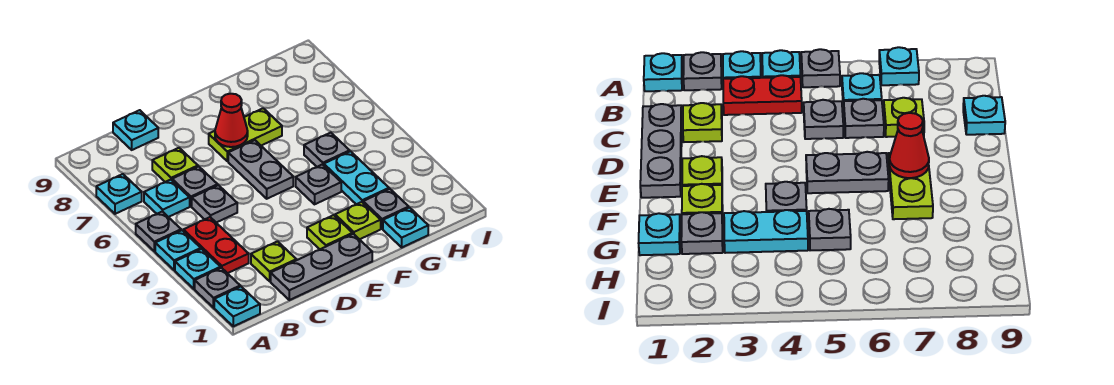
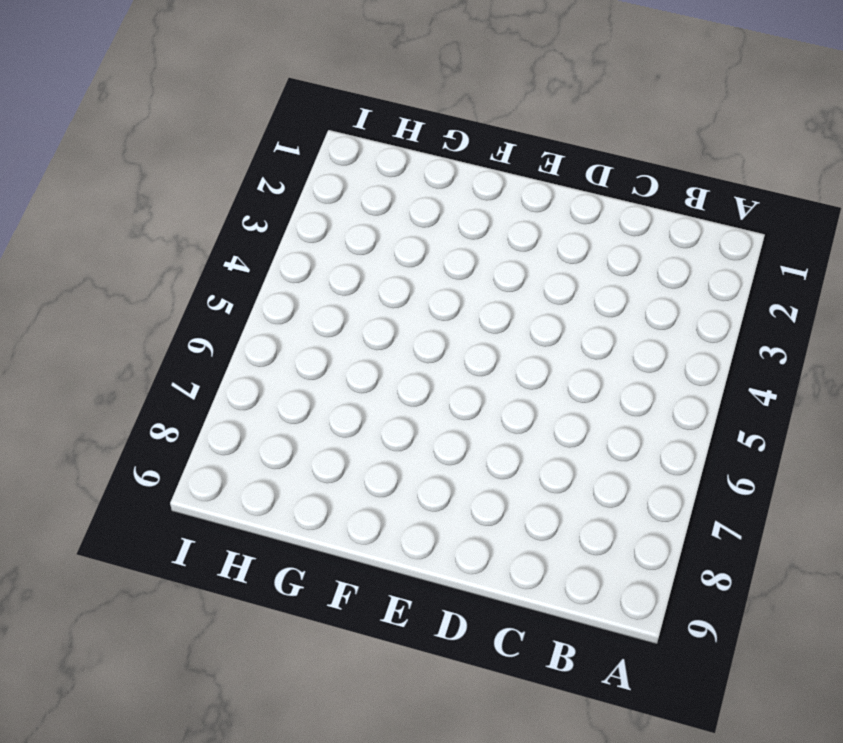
none -> cyan plate A1 level 1
none -> grey plate A2 level 1
none -> cyan plate A3 level 1

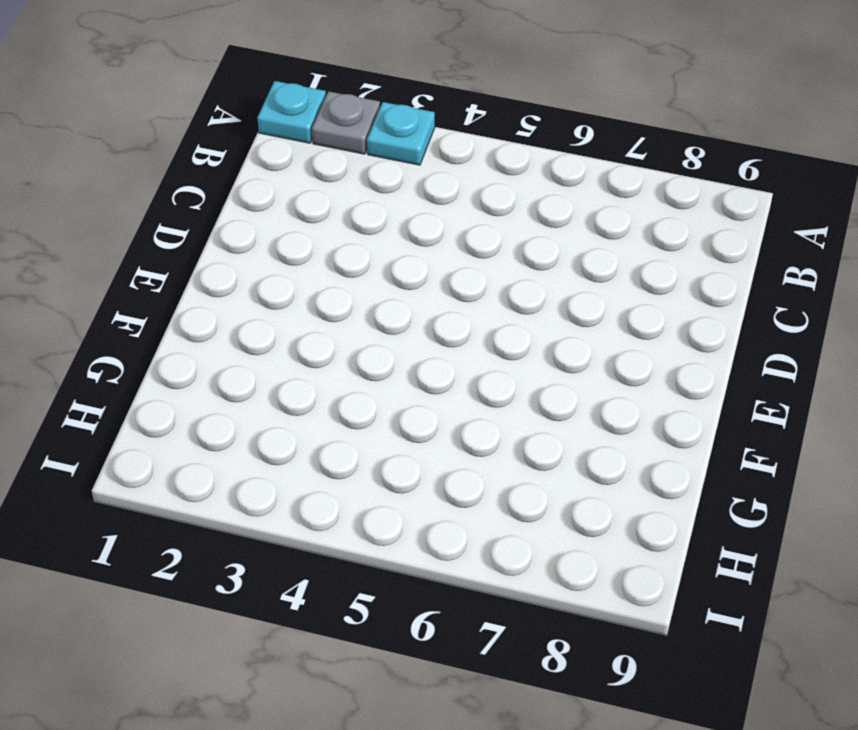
none -> cyan plate A4 level 1
none -> grey plate A5 level 1
none -> cyan plate A7 level 1

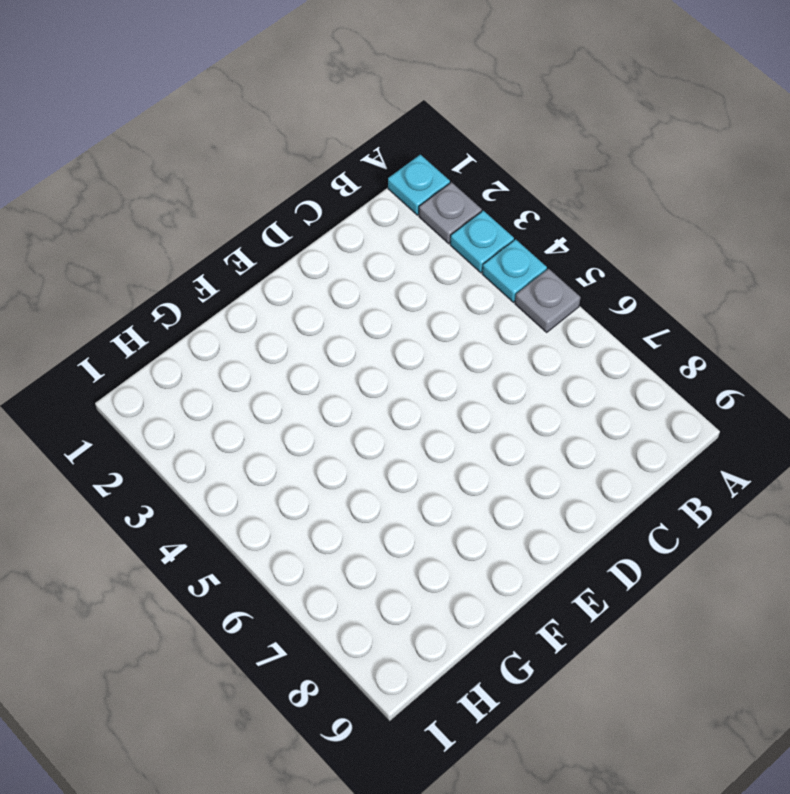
none -> cyan plate A7 level 1
none -> red plate B3:B4 level 1
none -> cyan plate B6 level 1

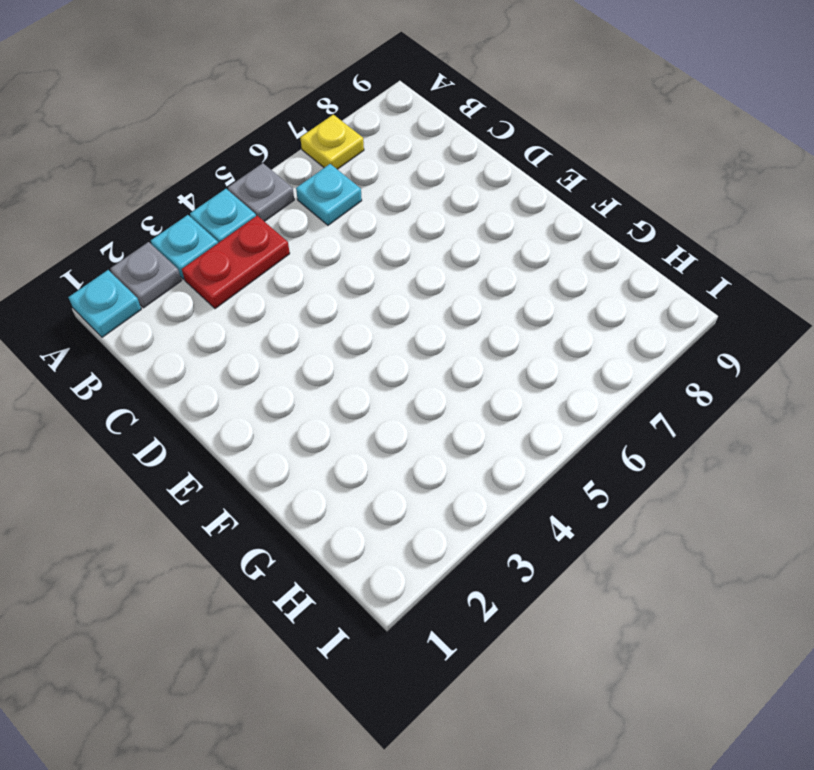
yellow plate A7 level 1 -> cyan plate A7 level 1
none -> grey plate C1:E1 level 1
none -> lime plate C2 level 1
none -> grey plate C5 level 1

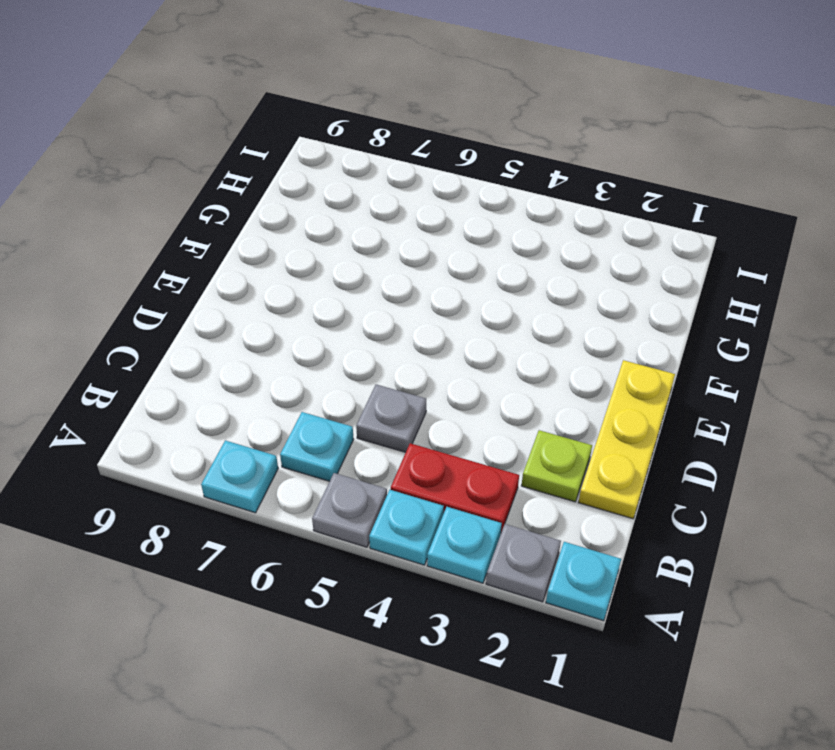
yellow plate C1:E1 level 1 -> grey plate C1:E1 level 1
none -> grey plate C6 level 1
none -> lime plate C7 level 1
none -> cyan plate C9 level 1

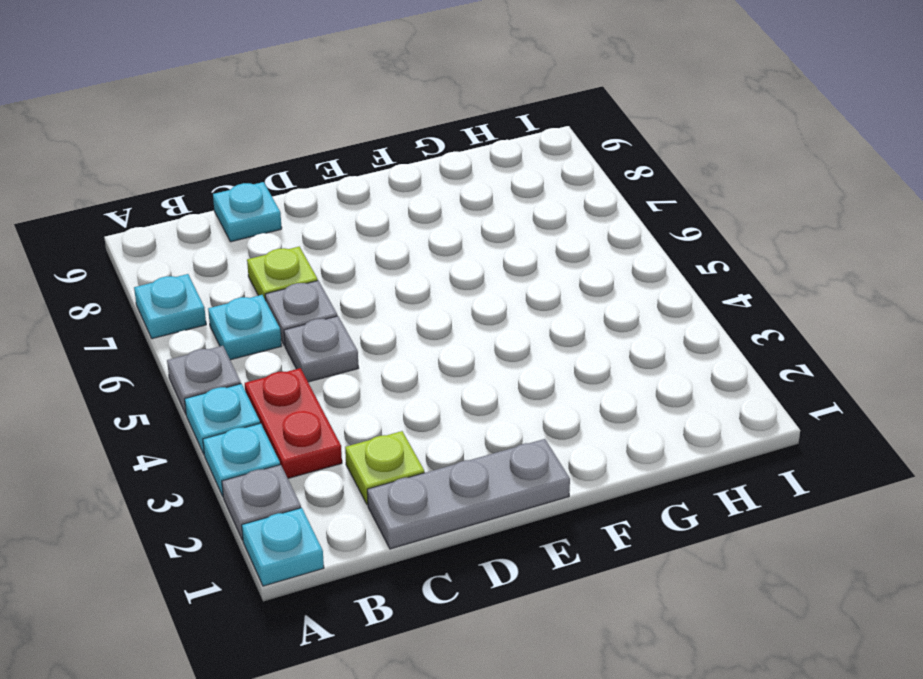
none -> lime plate E2 level 1
none -> grey plate E5:E6 level 1
none -> lime plate E7:F7 level 1

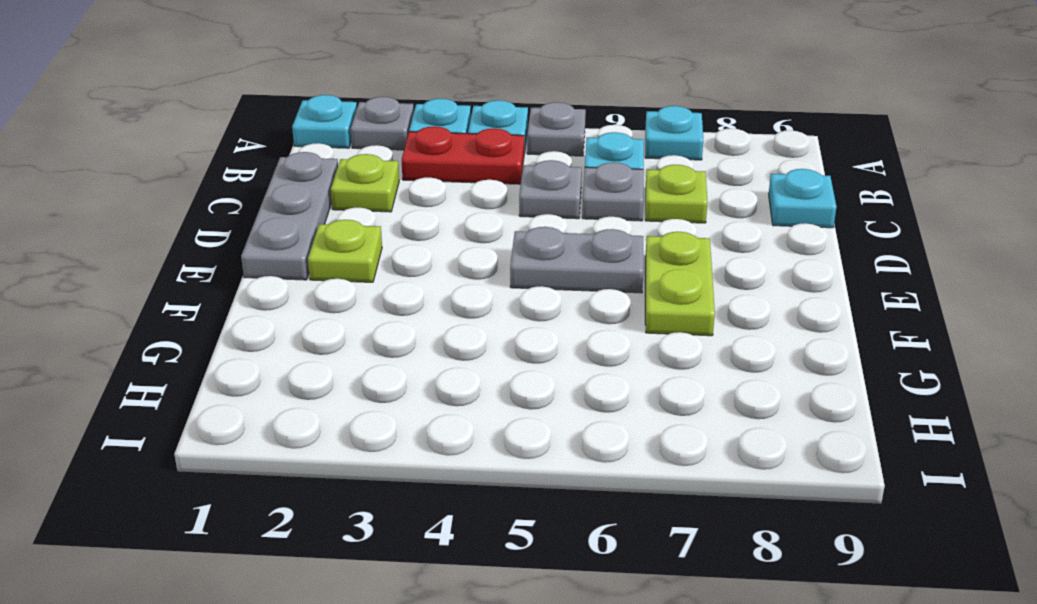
none -> lime plate F2 level 1
none -> grey plate F4 level 1
none -> cyan plate G1 level 1

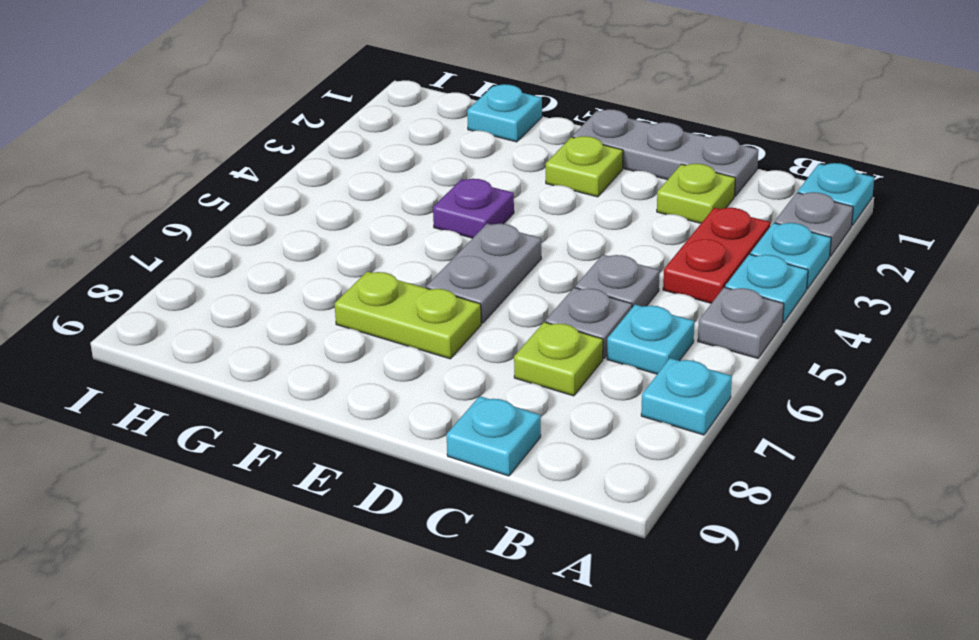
purple plate F4 level 1 -> grey plate F4 level 1
none -> lime plate F2 level 1
none -> grey plate G2 level 1
none -> cyan plate G3:G4 level 1

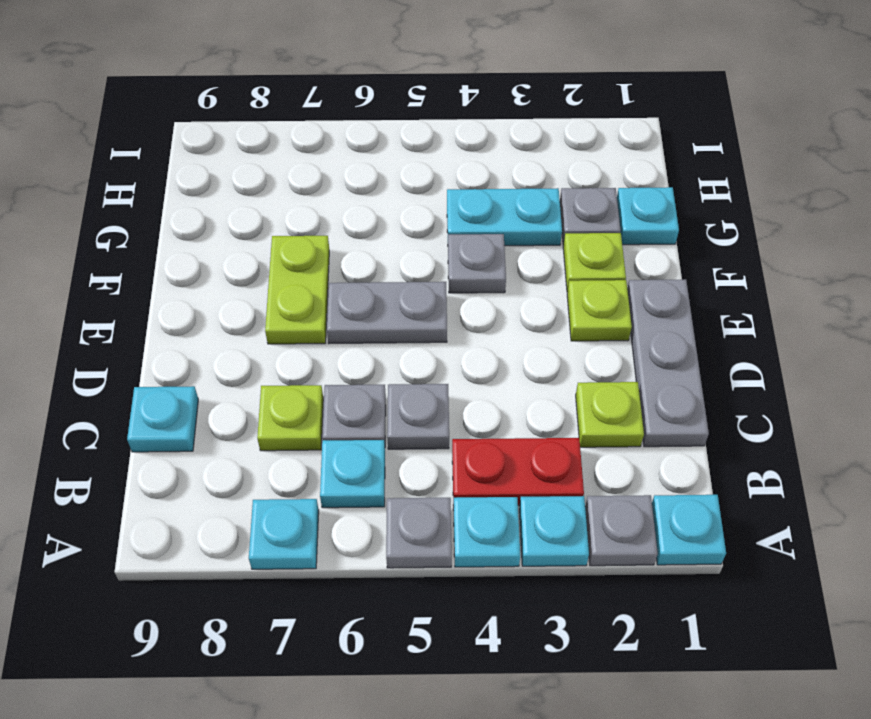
none -> grey plate G5 level 1
none -> red cone E7 level 2

